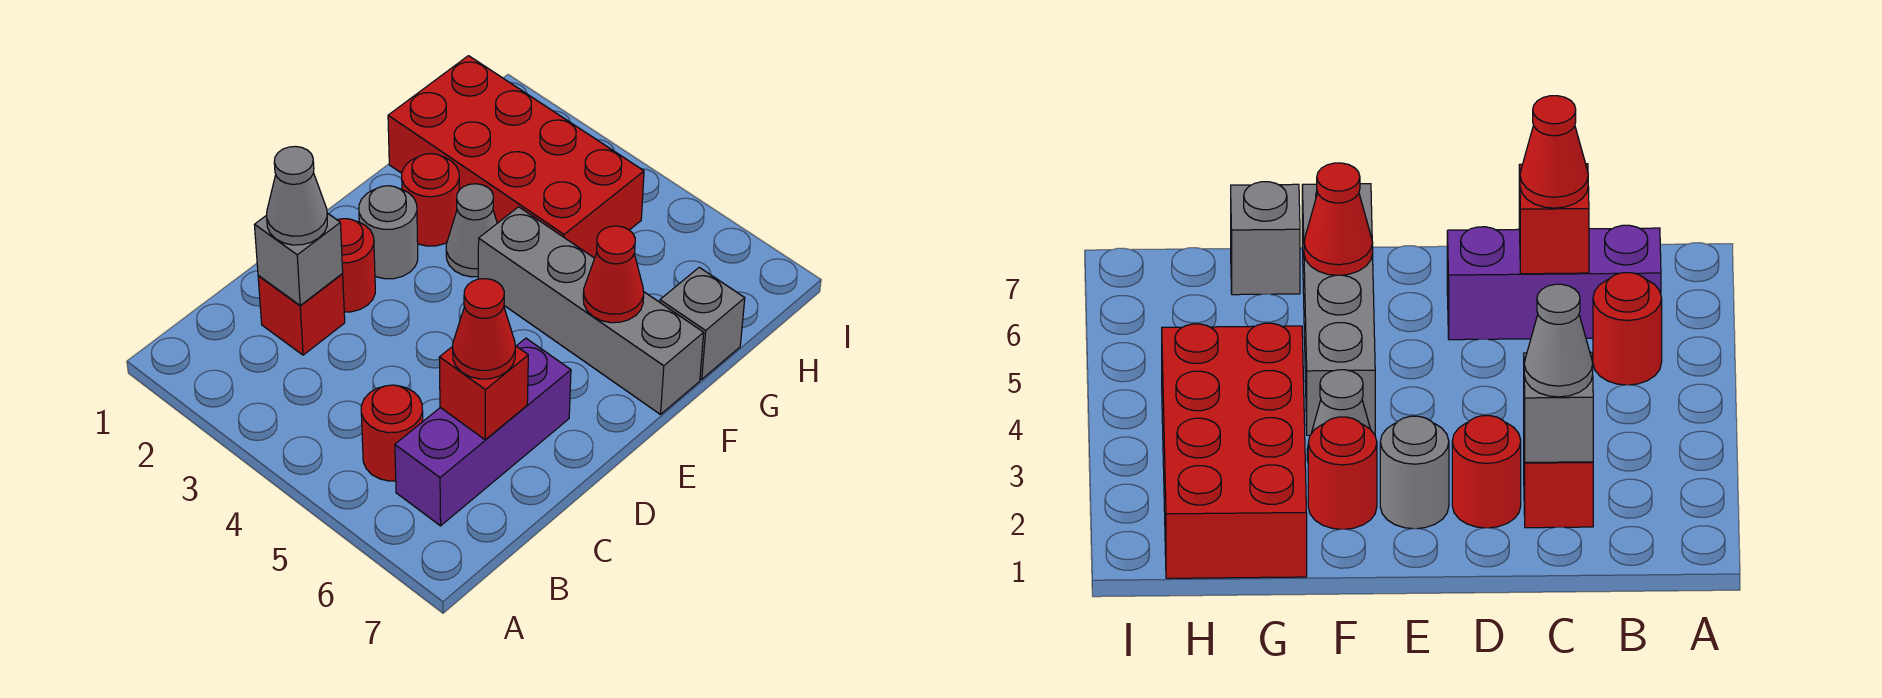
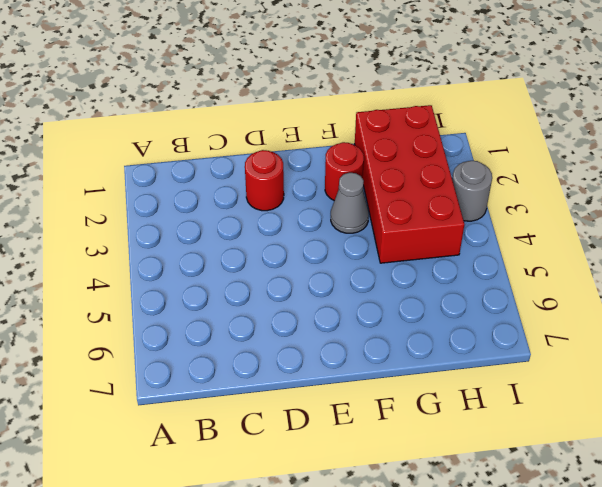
grey round brick I3 level 1 -> grey round brick E2 level 1
none -> red round brick B5 level 1
none -> purple brick B6:D6 level 1
none -> red brick C2 level 1

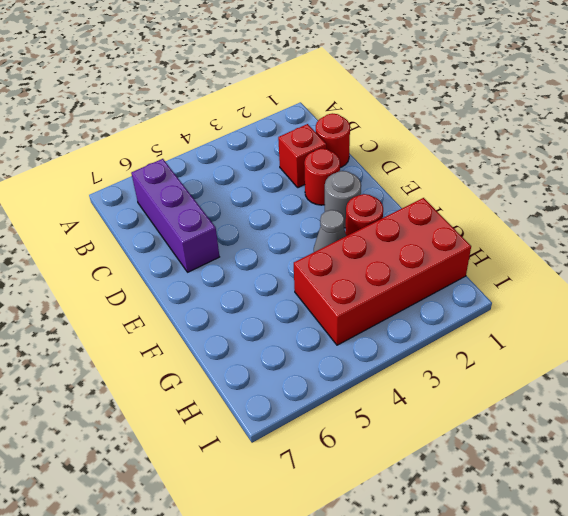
red round brick C1 level 1 -> red round brick B5 level 1
none -> grey brick F4:F7 level 1
none -> grey brick G7 level 1
none -> grey brick C2 level 2

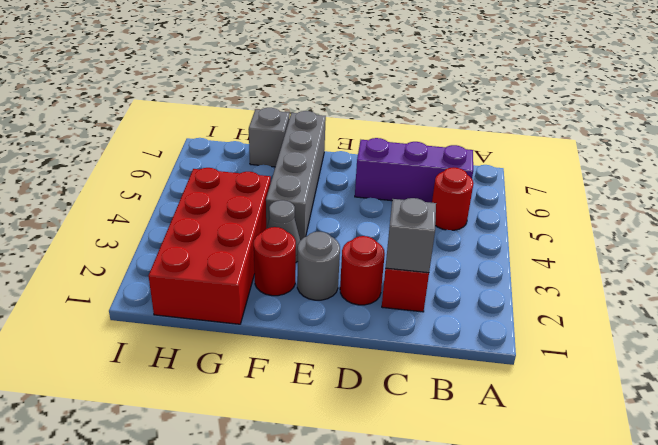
none -> red brick C6 level 2
none -> red cone F6 level 2
none -> grey cone C2 level 3

